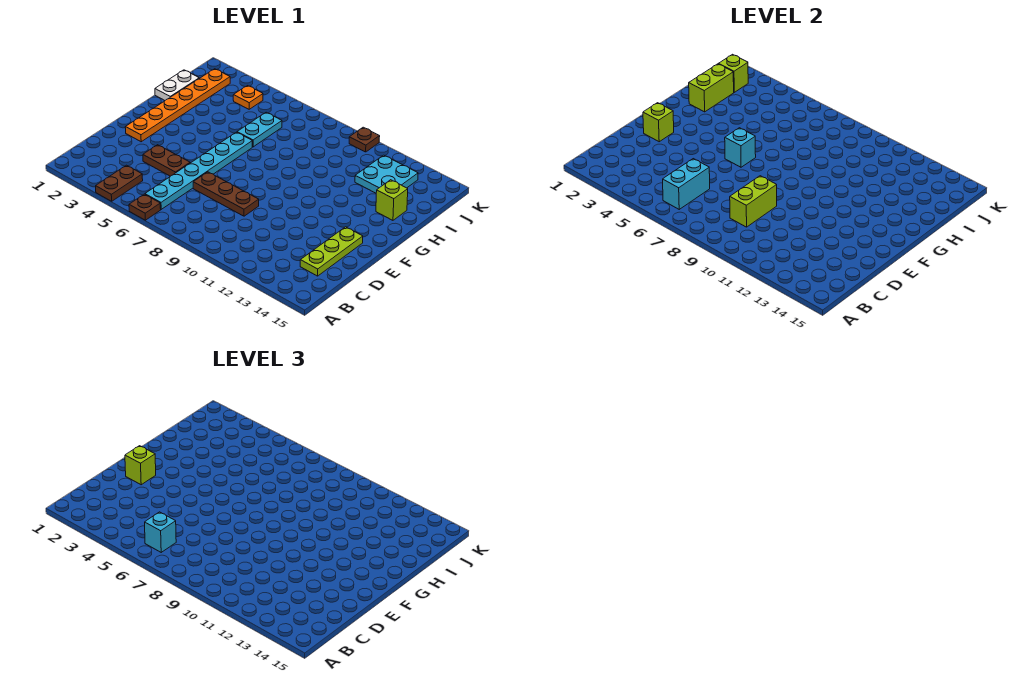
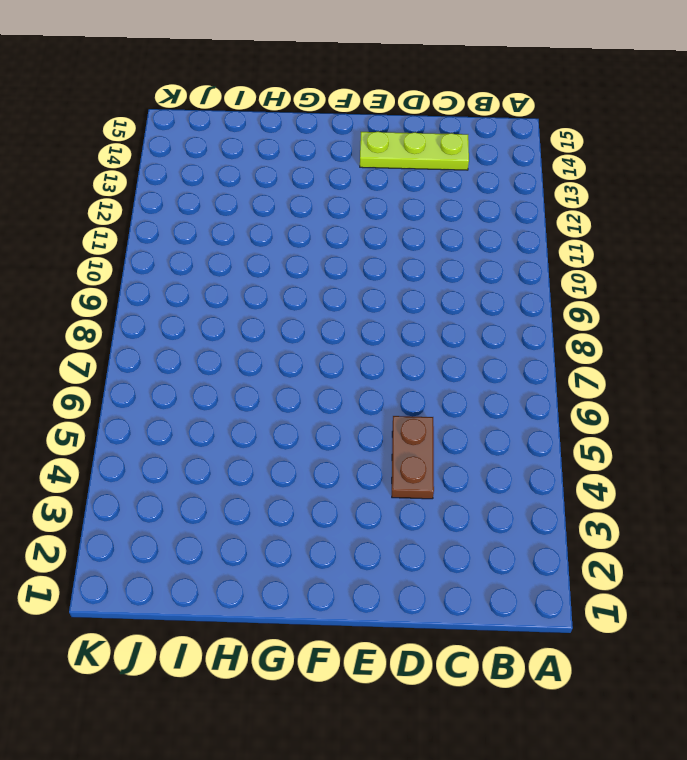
none -> brown plate A4:B4 level 1
none -> brown plate A6 level 1
none -> cyan plate B6:G6 level 1

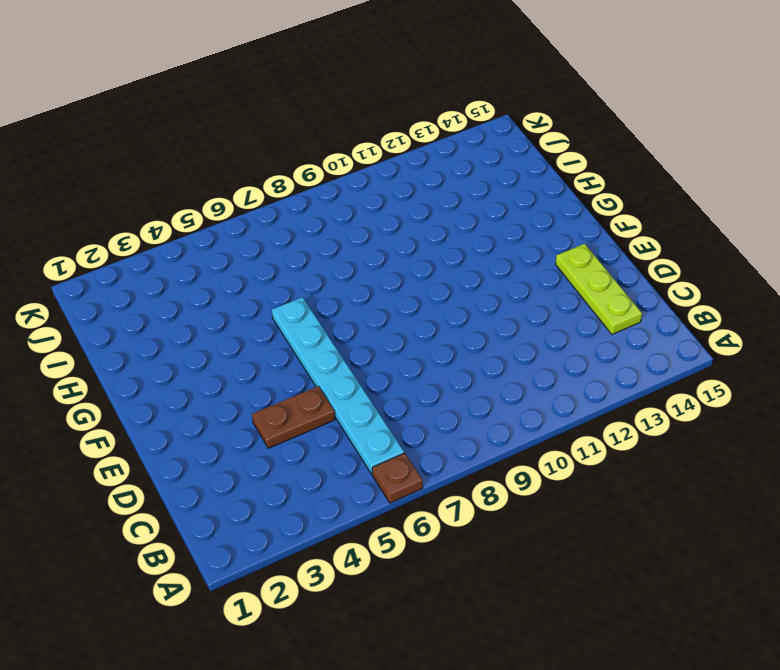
none -> brown plate A4:B4 level 1
none -> brown plate D7:D9 level 1
none -> orange plate E2:J2 level 1

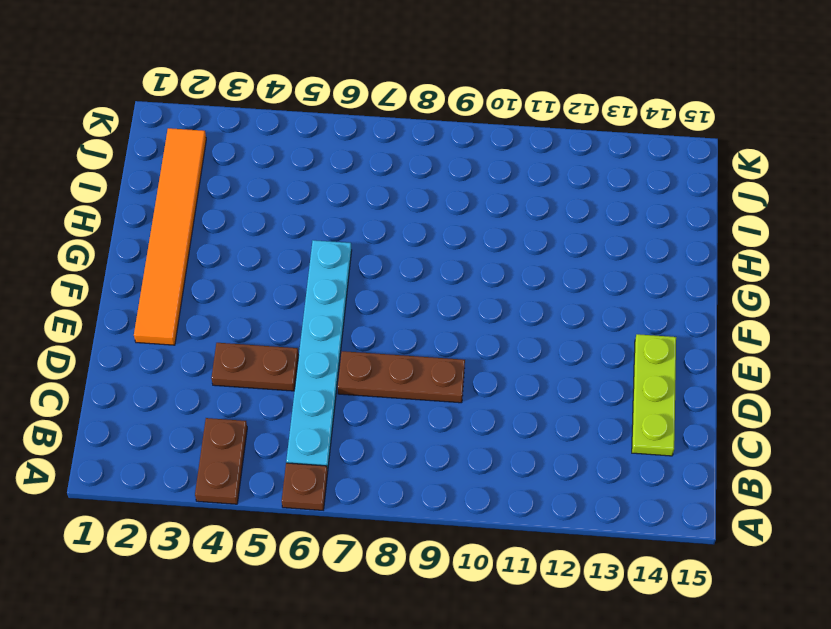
orange tile E2:J2 level 1 -> orange plate E2:J2 level 1
none -> white plate H1:I1 level 1
none -> cyan plate H6:I6 level 1
none -> lime brick H14 level 1

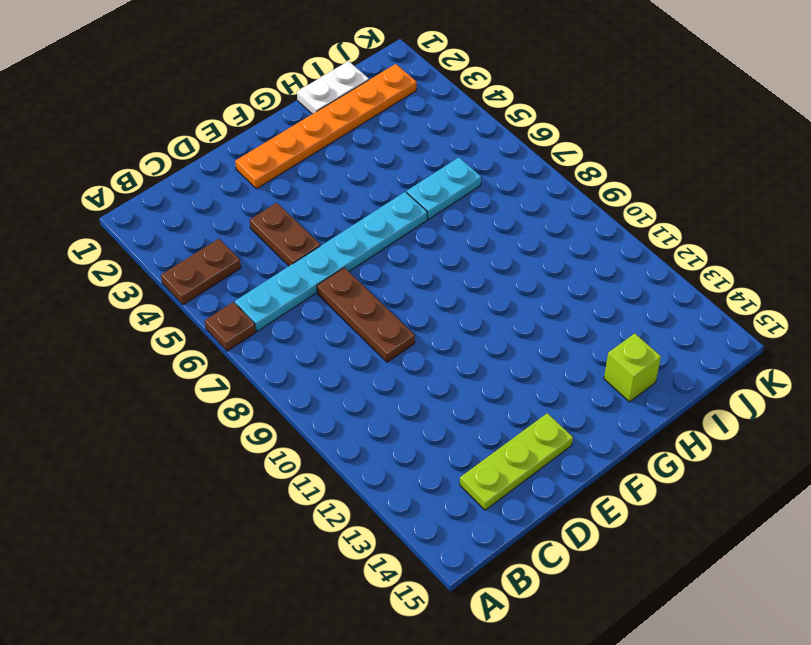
none -> cyan plate I12:J13 level 1
none -> orange plate J4 level 1
none -> brown plate K10 level 1

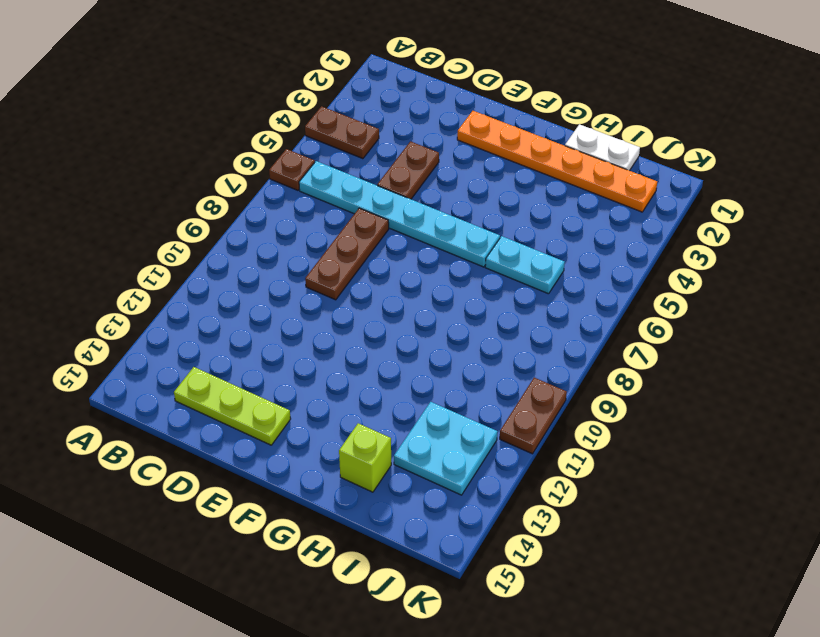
brown plate K10:K11 level 1 -> brown plate K10 level 1
none -> orange plate J4 level 1
none -> cyan brick B6:C6 level 2
none -> lime brick C9:D9 level 2

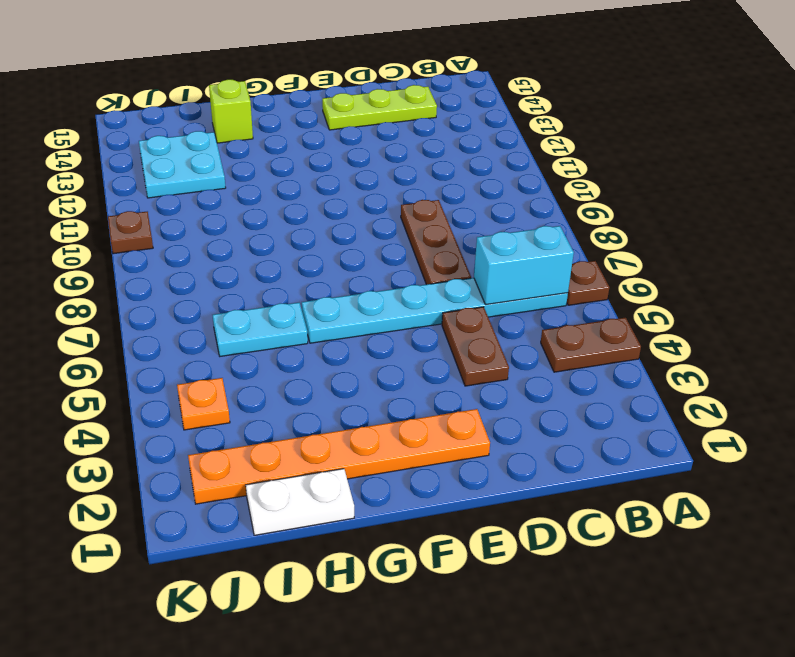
none -> lime brick C9:D9 level 2
none -> lime brick E2 level 2
none -> cyan brick F6 level 2

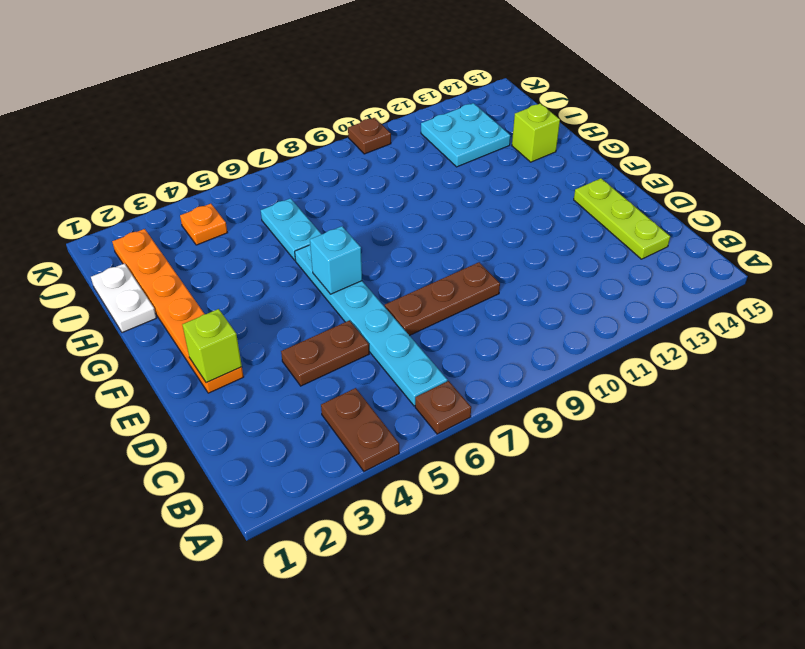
none -> cyan brick B6:C6 level 2
none -> lime brick C9:D9 level 2
none -> lime brick H2:I2 level 2

